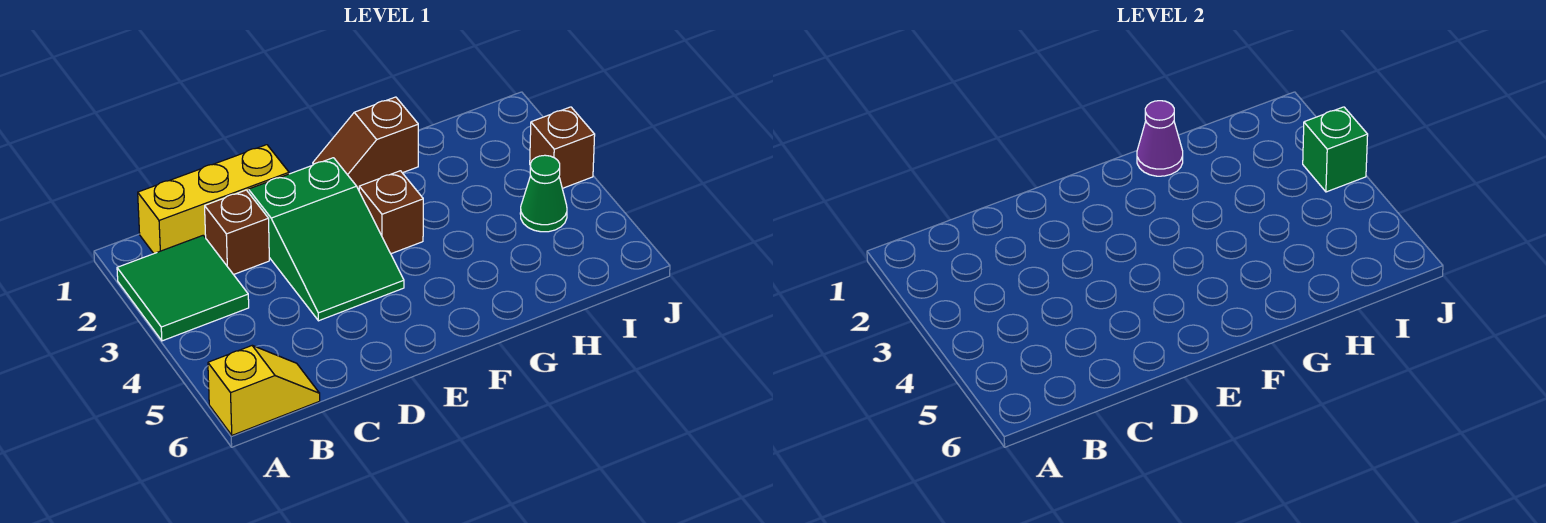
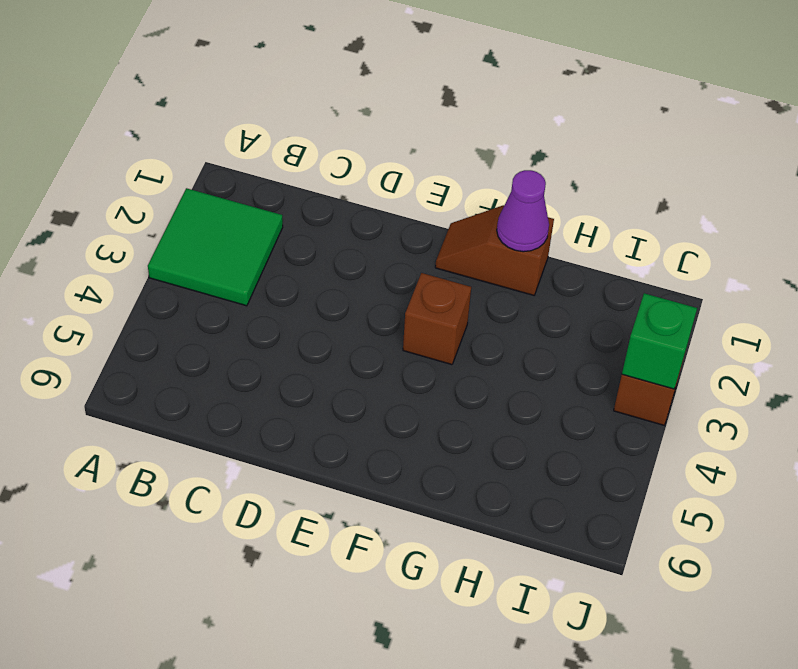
none -> yellow slope A6:B6 level 1 top A
none -> yellow brick B1:D1 level 1

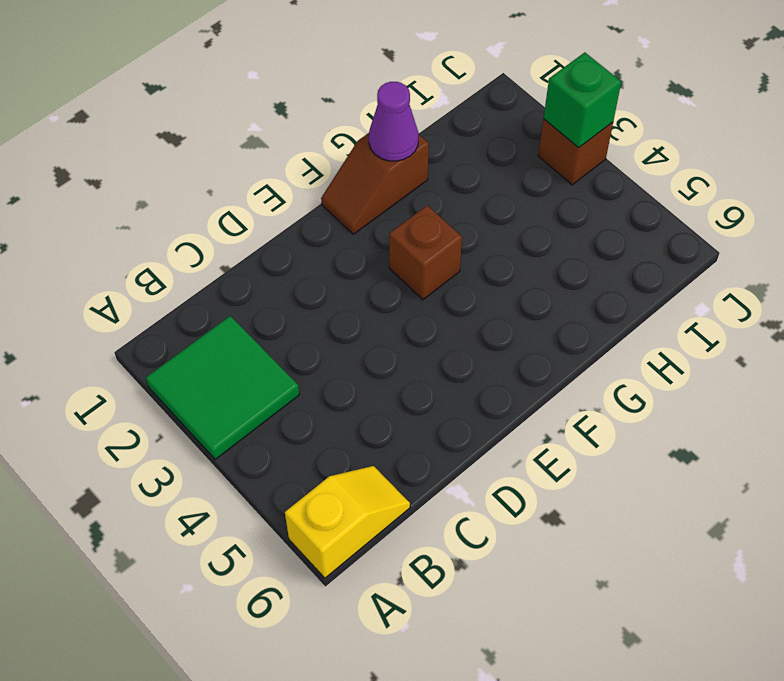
none -> yellow brick B1:D1 level 1
none -> brown brick C2 level 1

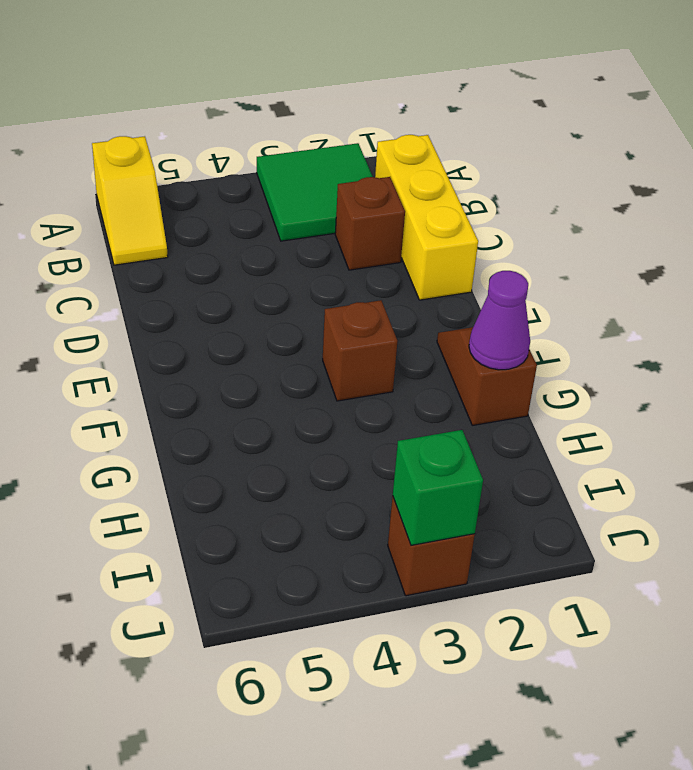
none -> green slope D2:E4 level 1 top 2
none -> green cone I4 level 1

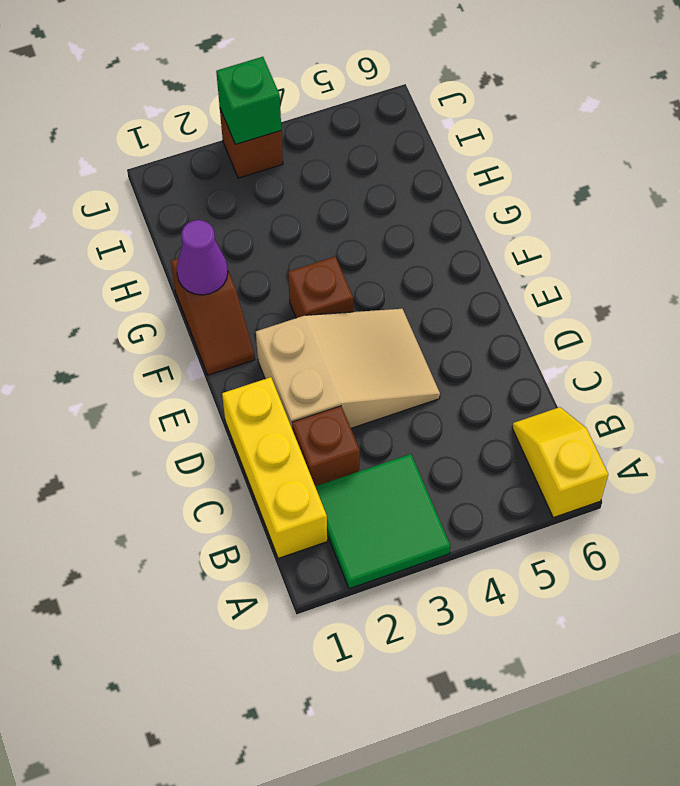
tan slope D2:E4 level 1 top 2 -> green slope D2:E4 level 1 top 2
none -> green cone I4 level 1

